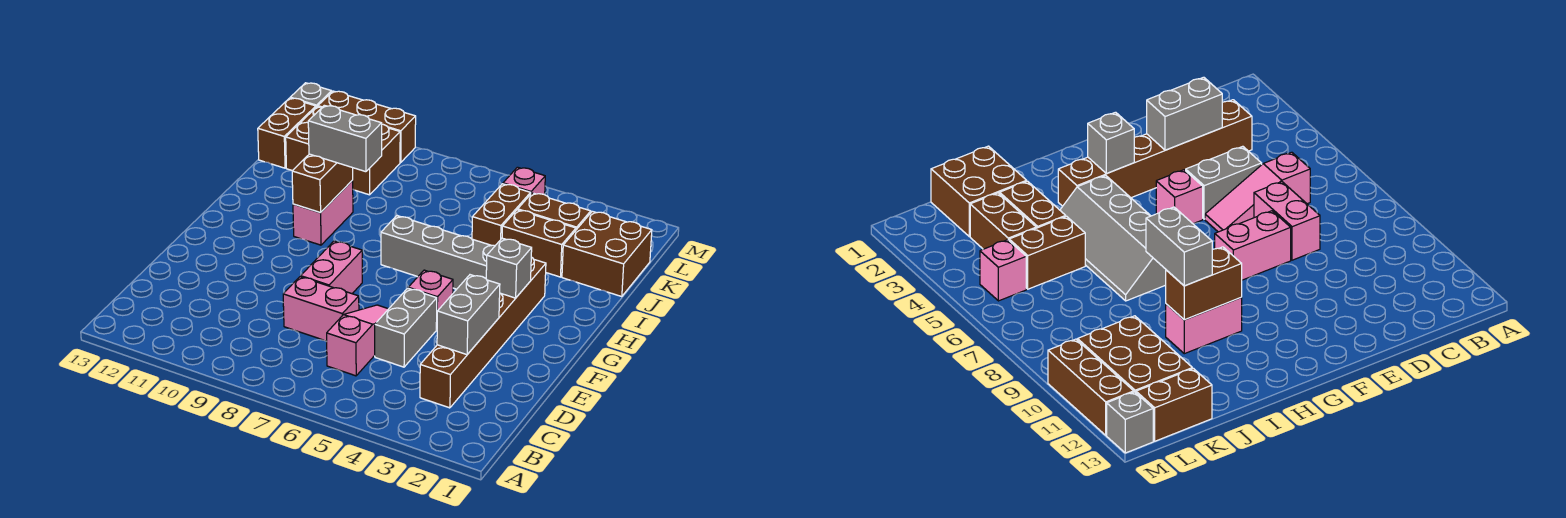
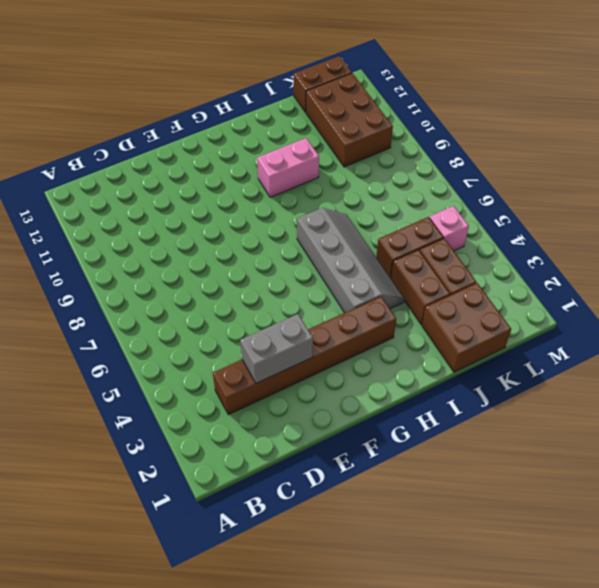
none -> pink slope C6:E6 level 1 top C
none -> grey brick D5:E5 level 1
none -> pink brick D7:D8 level 1

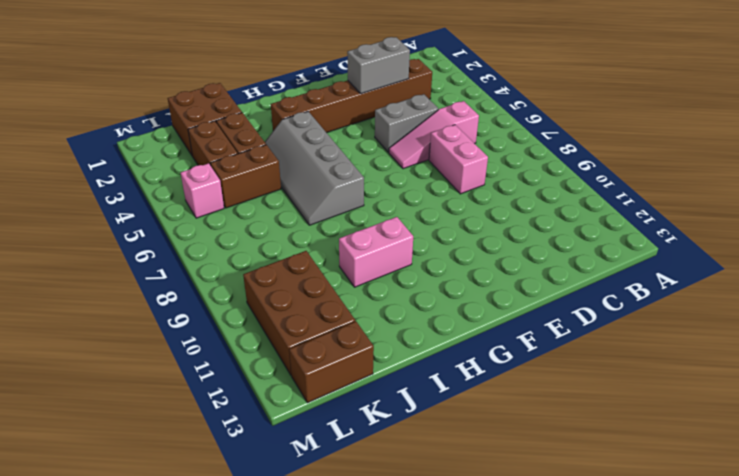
none -> pink brick E8:F8 level 1
none -> pink brick F5 level 1
none -> brown brick M10:M12 level 1

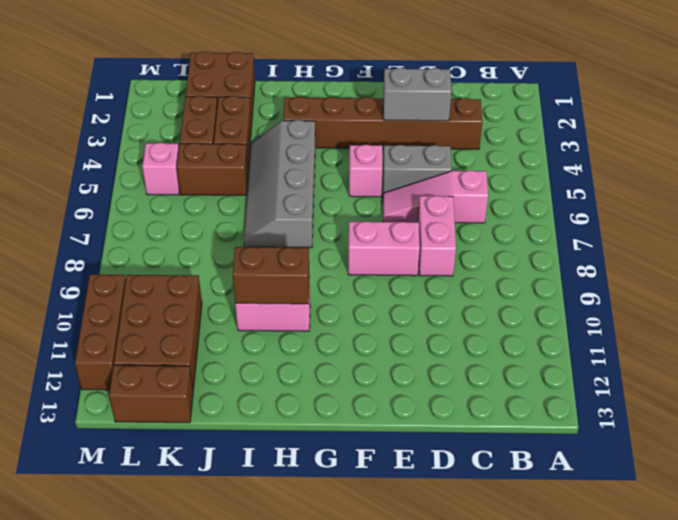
none -> grey brick M13 level 1
none -> grey brick G3 level 2
none -> grey brick I9:I10 level 3

